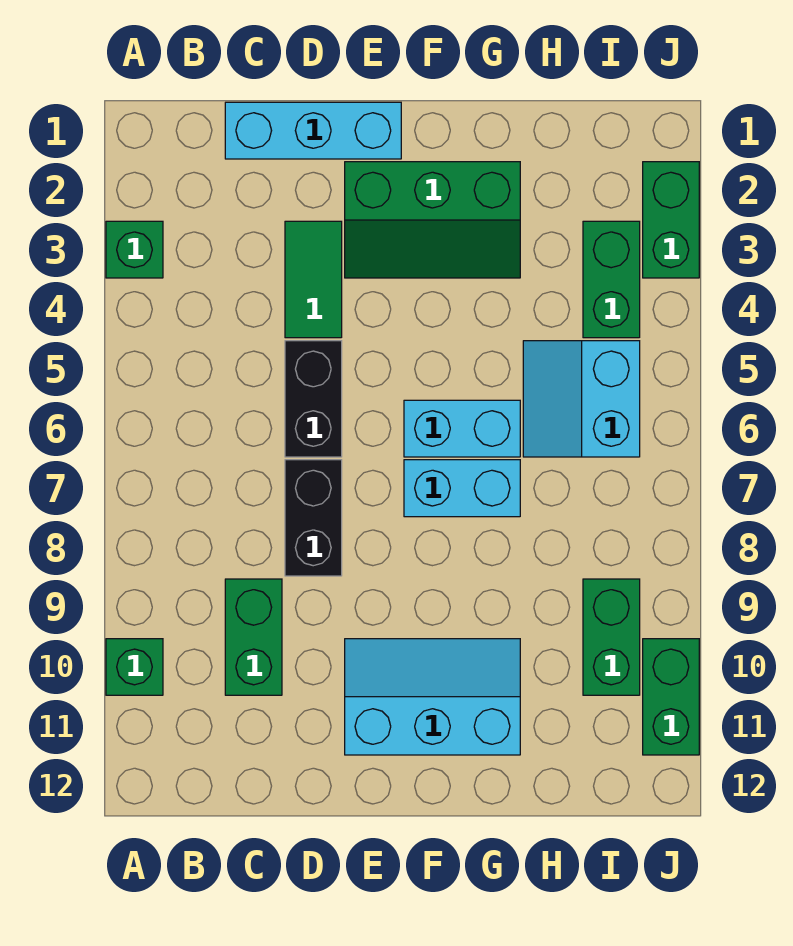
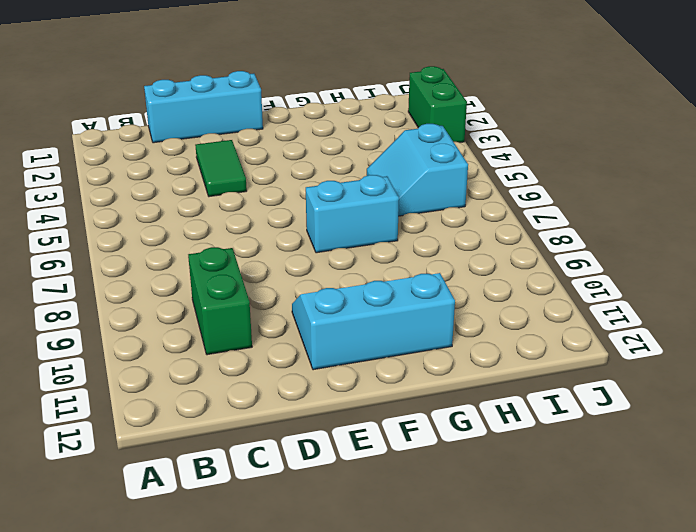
none -> green brick A3 level 1
none -> green brick A10 level 1
none -> black brick D5:D6 level 1

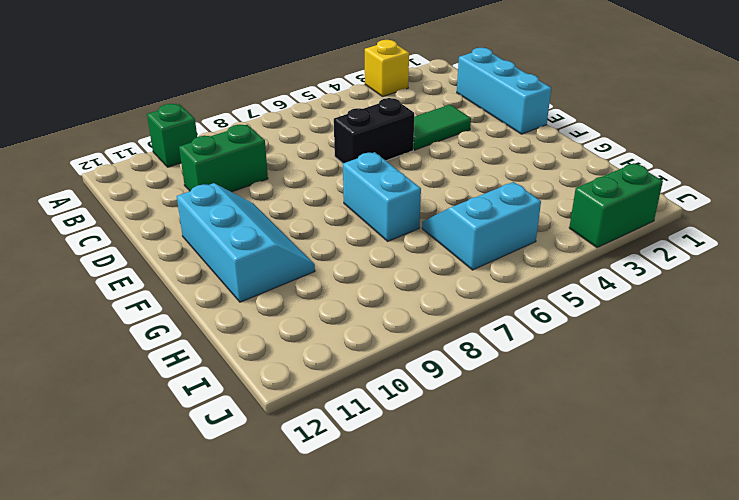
yellow brick A3 level 1 -> green brick A3 level 1
none -> black brick D7:D8 level 1
none -> green slope E2:G3 level 1 top 2
none -> cyan brick F6:G6 level 1

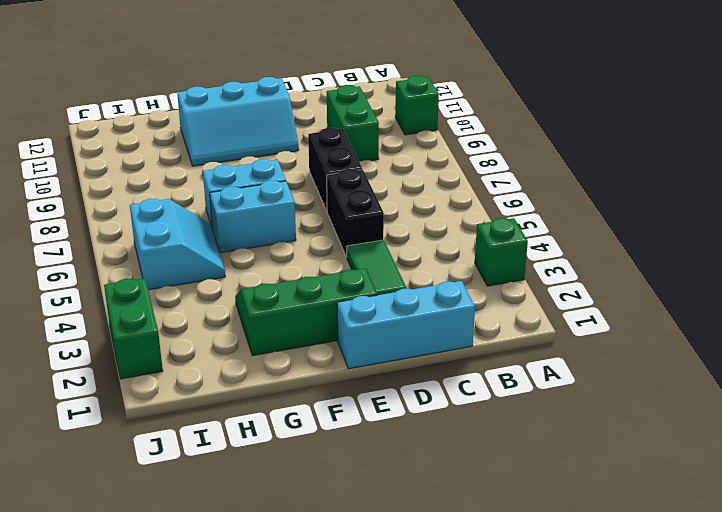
none -> green brick I3:I4 level 1
none -> green brick I9:I10 level 1
none -> green brick J10:J11 level 1

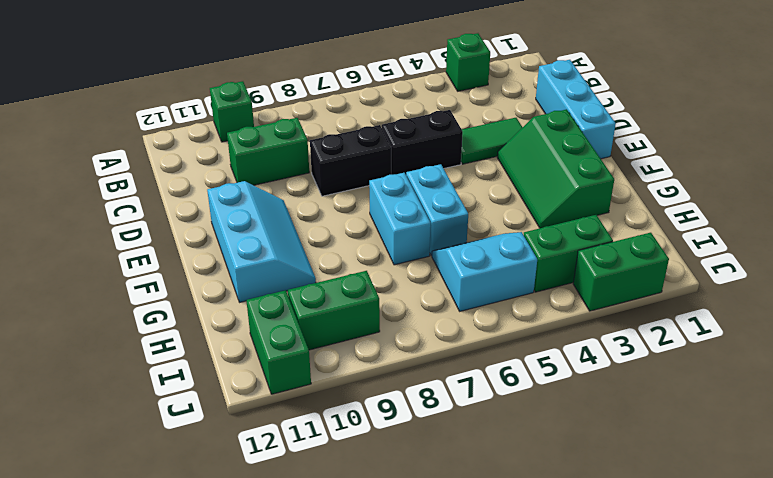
green brick I11:J11 level 1 -> green brick J10:J11 level 1

